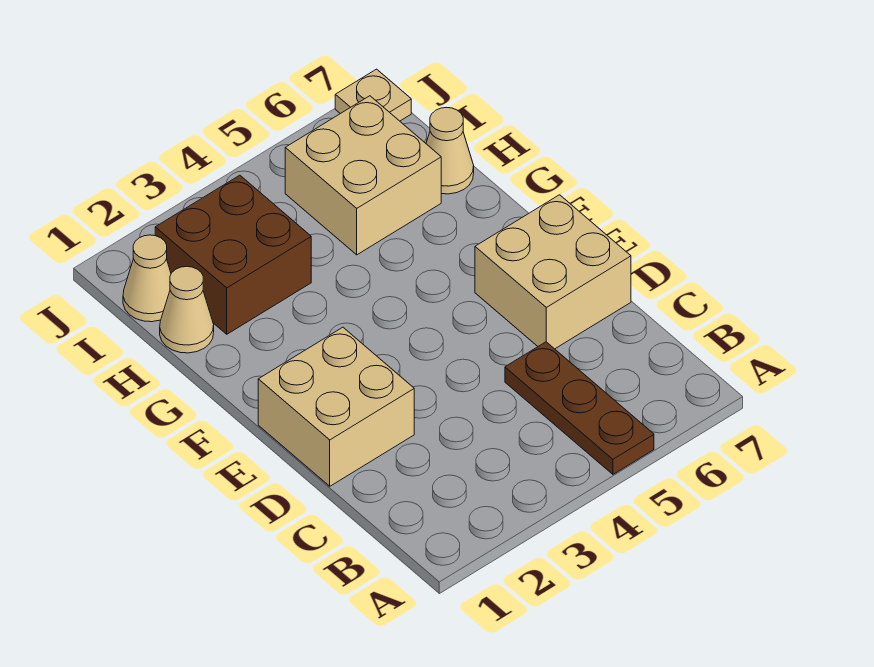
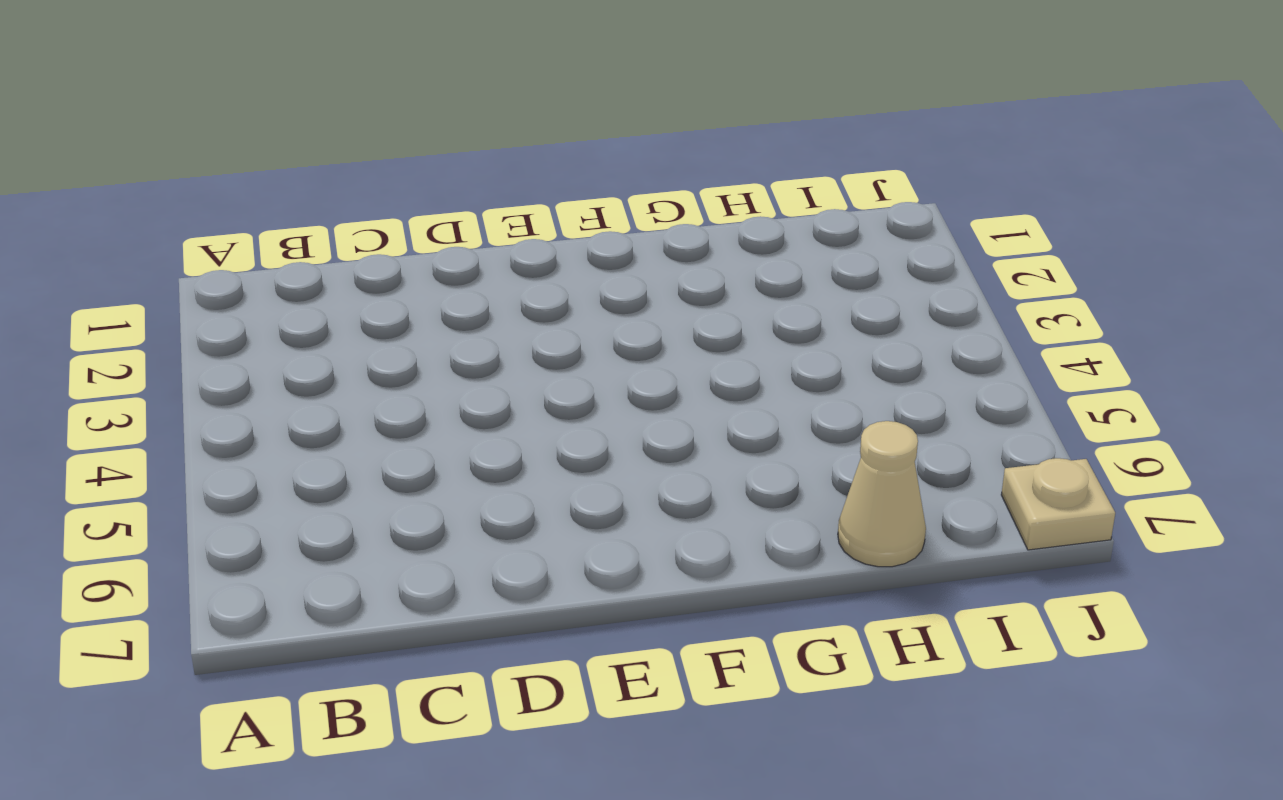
none -> brown plate A5:C5 level 1
none -> tan brick D1:E2 level 1

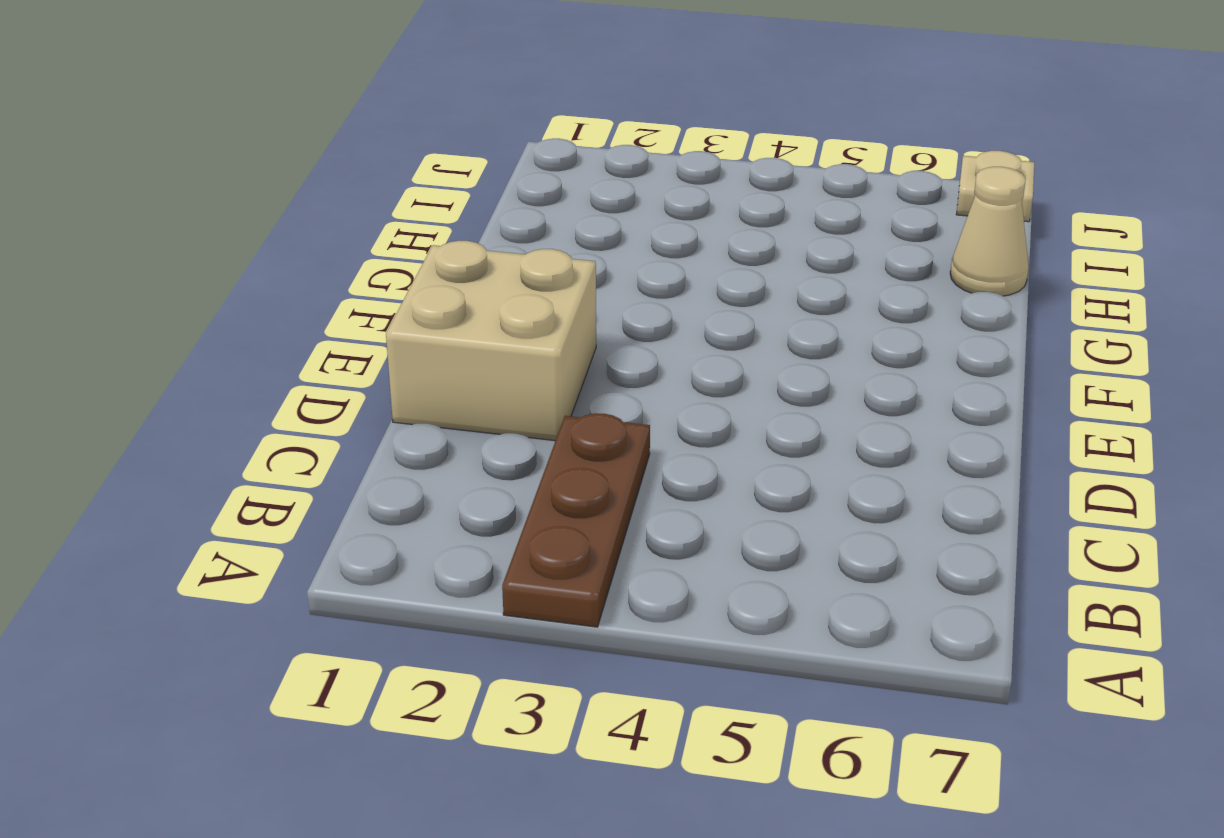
brown plate A3:C3 level 1 -> brown plate A5:C5 level 1
none -> tan brick D6:E7 level 1
none -> tan cone H1 level 1

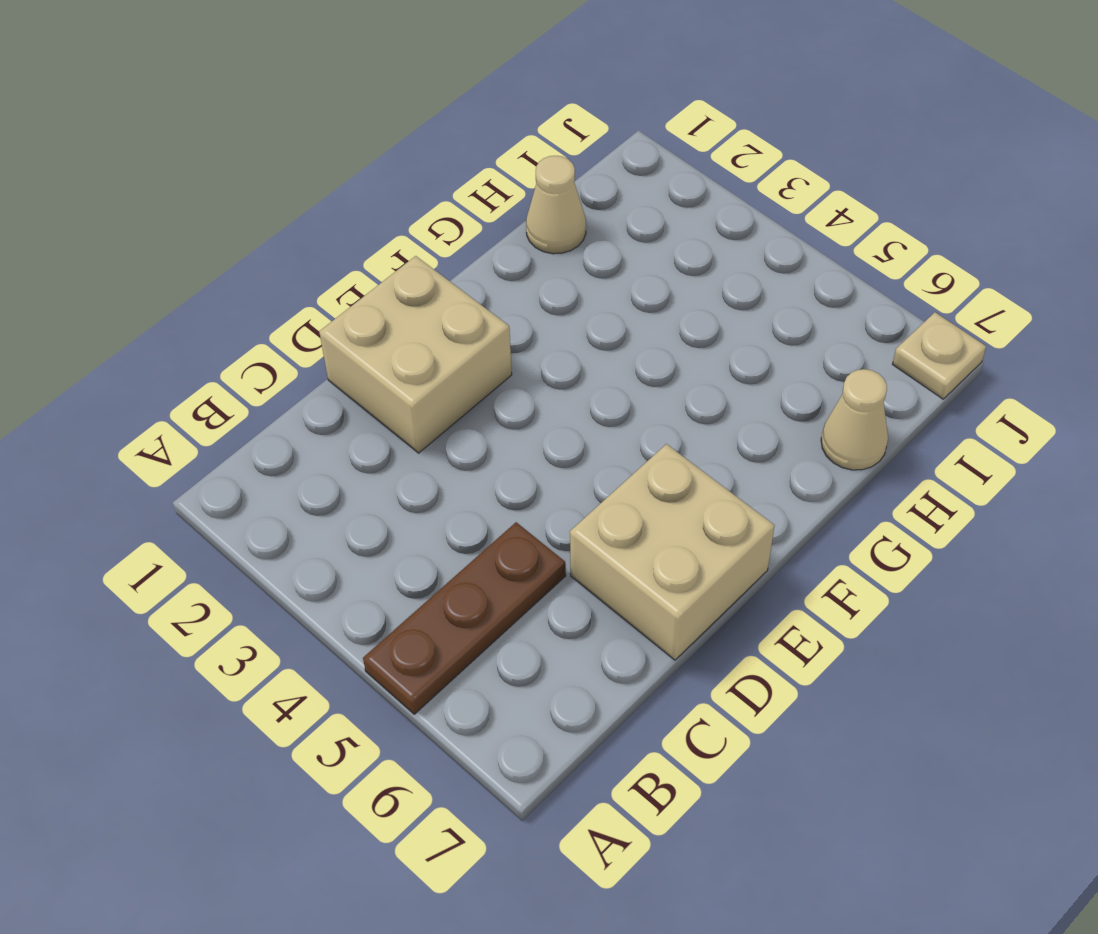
none -> brown brick H2:I3 level 1
none -> tan brick H5:I6 level 1

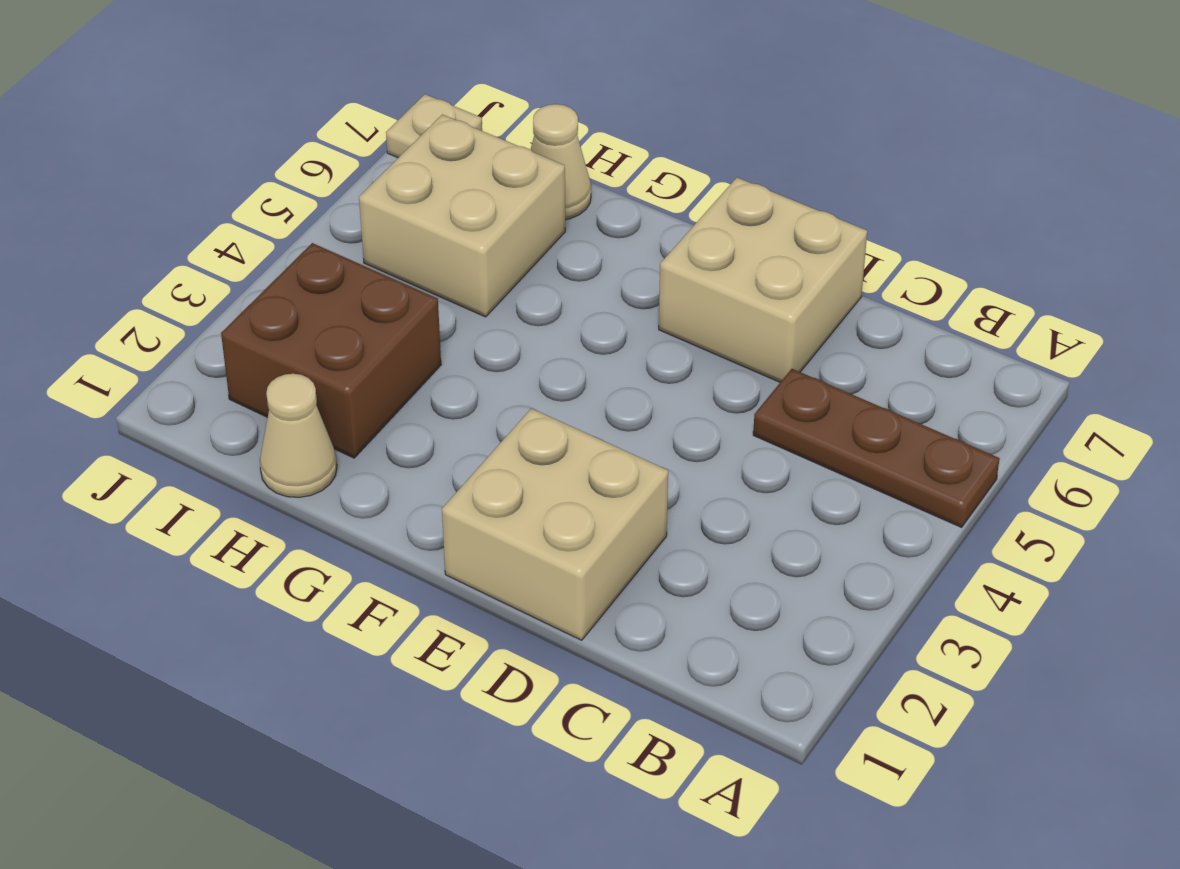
none -> tan cone I1 level 1

